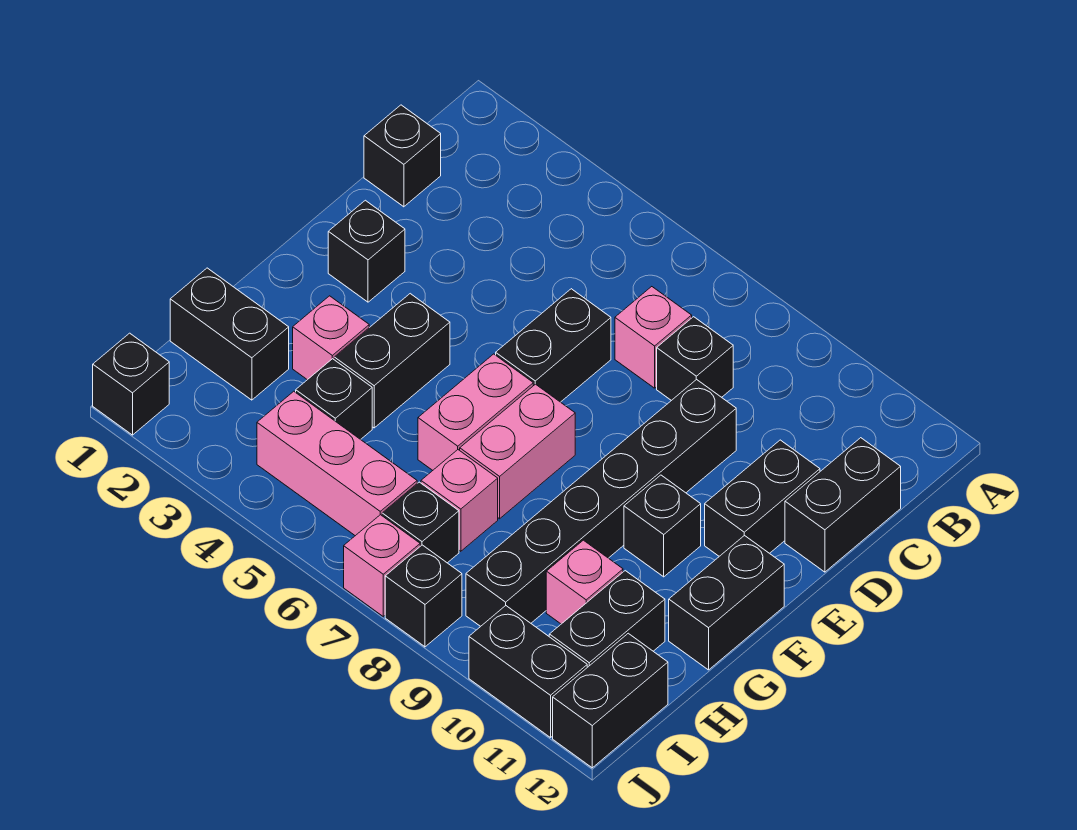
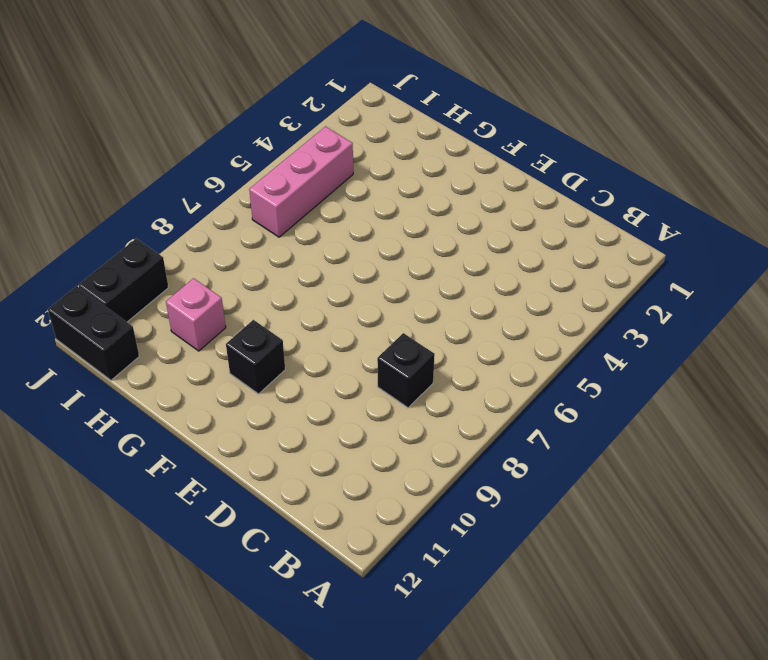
none -> black brick C1 level 1
none -> pink brick C7 level 1
none -> black brick C12:D12 level 1

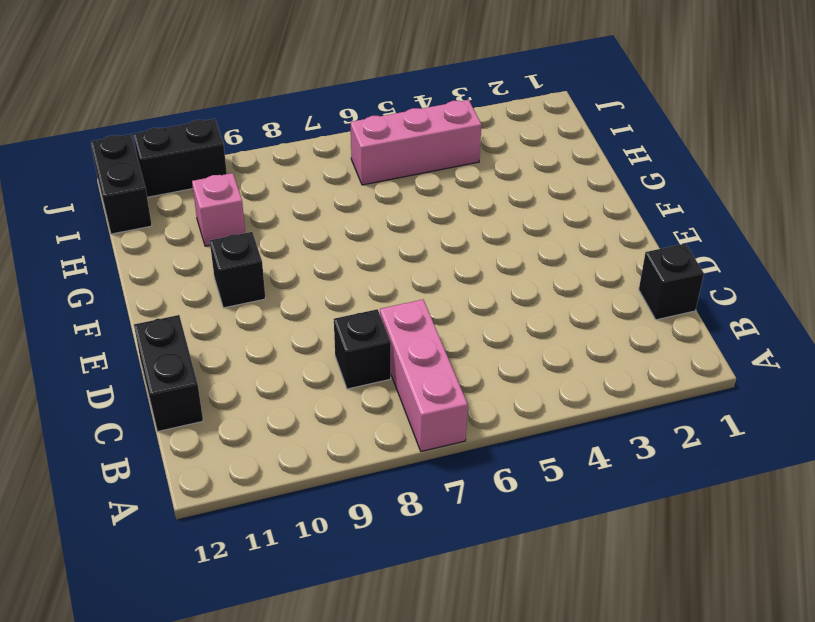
pink brick A7:C7 level 1 -> pink brick C7 level 1
none -> black brick D6:E6 level 1
none -> black brick D9:I9 level 1
none -> black brick D11:E11 level 1

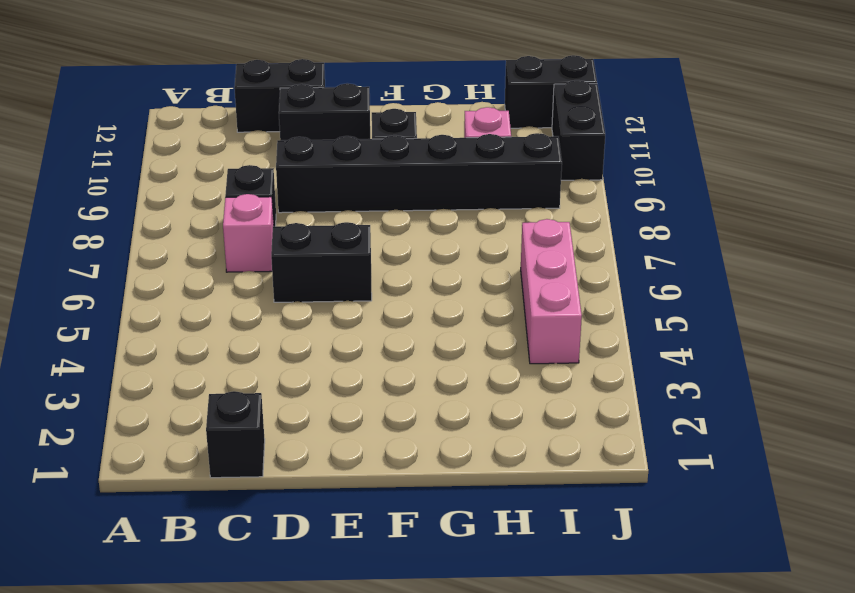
none -> black brick E2 level 1
none -> black brick F4:G4 level 1
none -> pink brick F6:G6 level 1

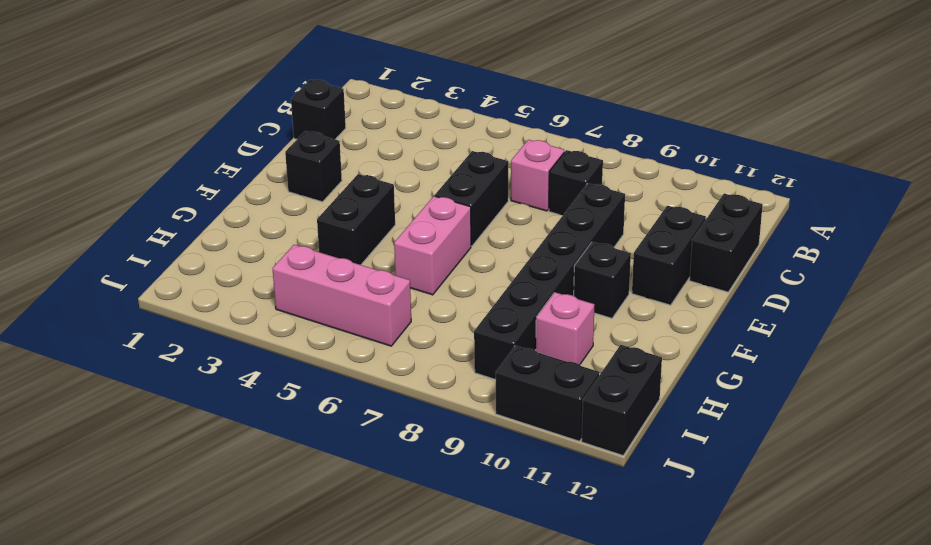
none -> pink brick F7:G7 level 1
none -> black brick F12:G12 level 1
none -> pink brick G3 level 1

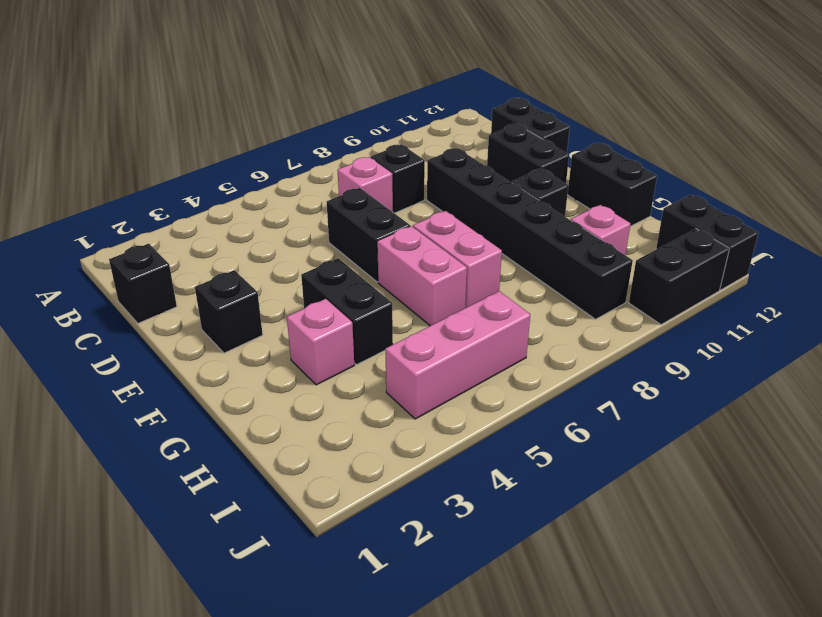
none -> black brick H1:H2 level 1
none -> black brick H4 level 1
none -> pink brick H7 level 1

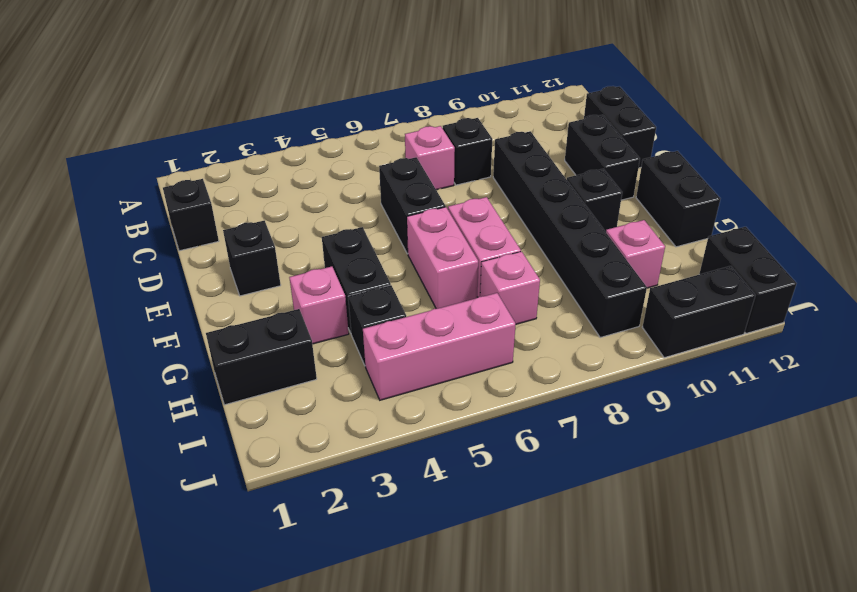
none -> black brick H11:I11 level 1
none -> black brick I7 level 1
none -> black brick J1 level 1

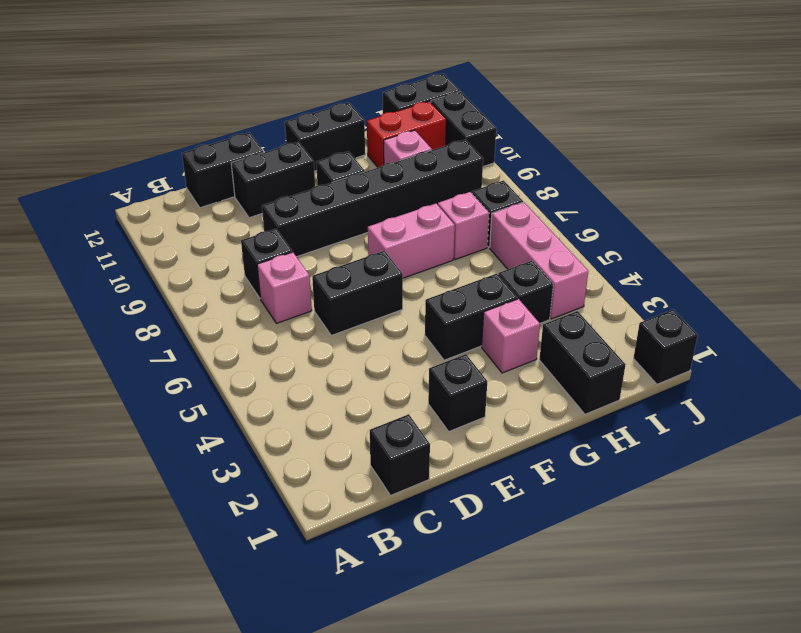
red brick H11:I11 level 1 -> black brick H11:I11 level 1
none -> pink brick F6:G6 level 1
none -> pink brick J7 level 1
none -> black brick J8 level 1

